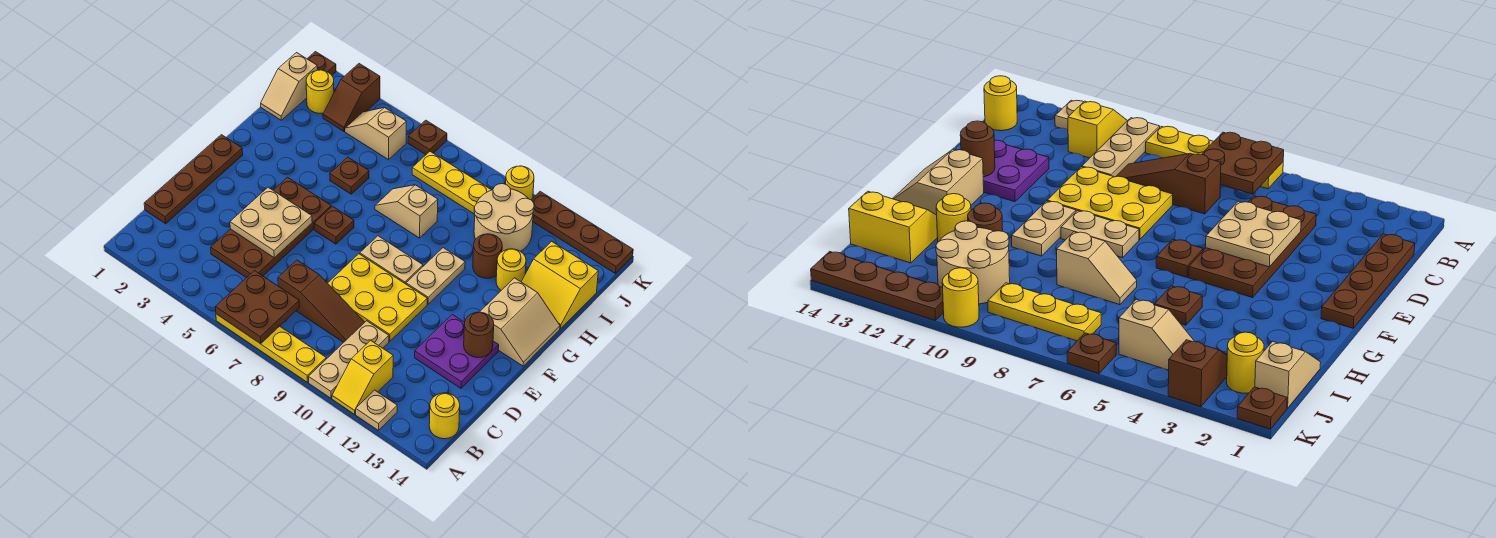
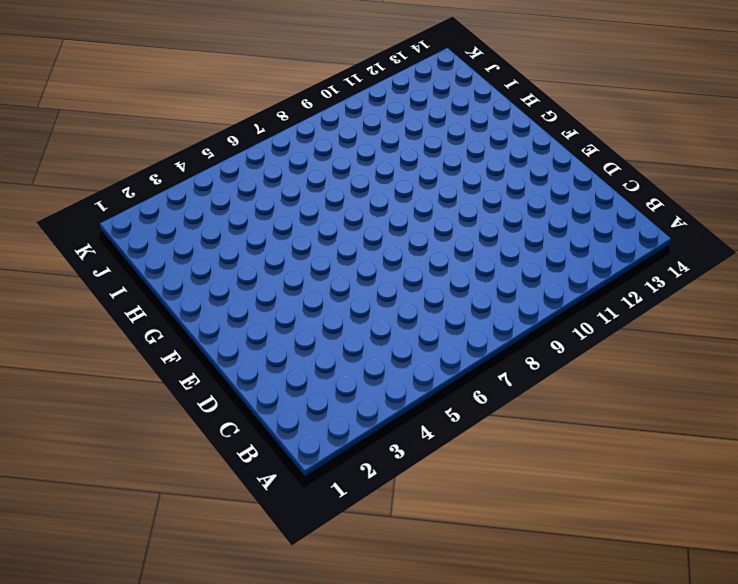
none -> yellow plate A6:A9 level 1
none -> tan plate A10:C10 level 1
none -> yellow slope A11:B11 level 1 top B
none -> tan plate A12 level 1

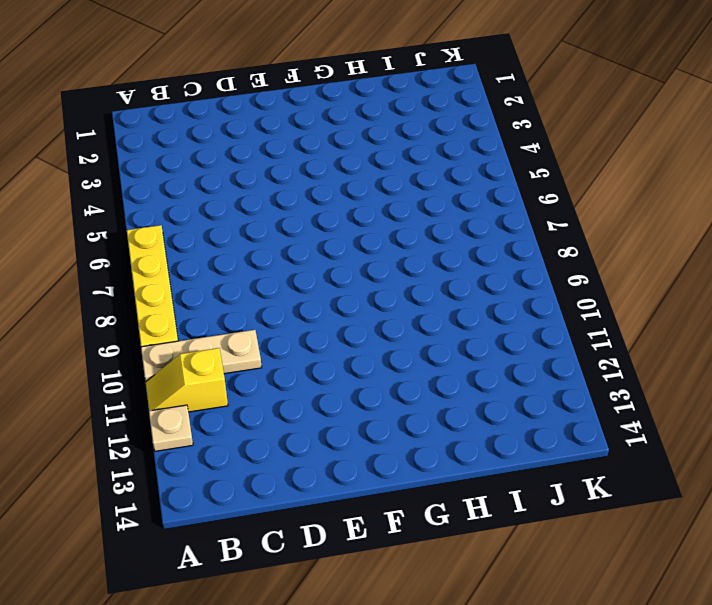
none -> yellow round brick B14 level 1
none -> brown plate C1:F1 level 1
none -> brown plate C4:F5 level 1
none -> brown slope C7:C9 level 1 top 7

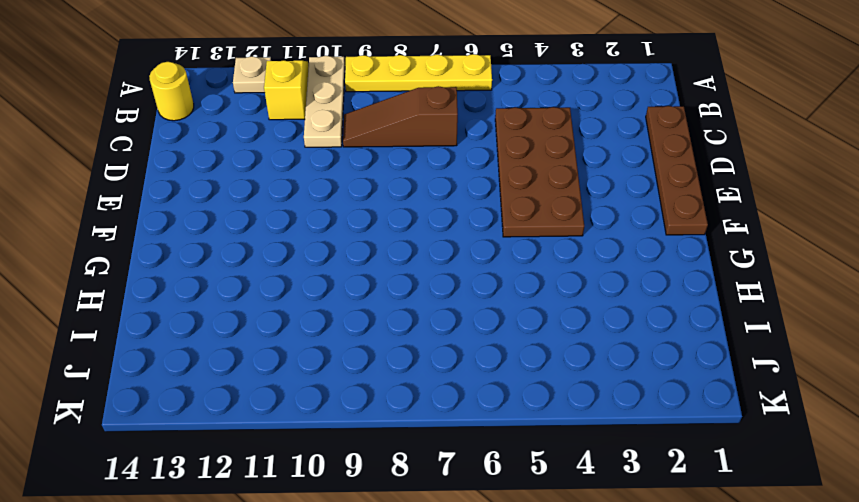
none -> yellow plate D8:E10 level 1
none -> purple plate D12:E13 level 1
none -> brown plate F6 level 1
none -> tan plate F8:F9 level 1

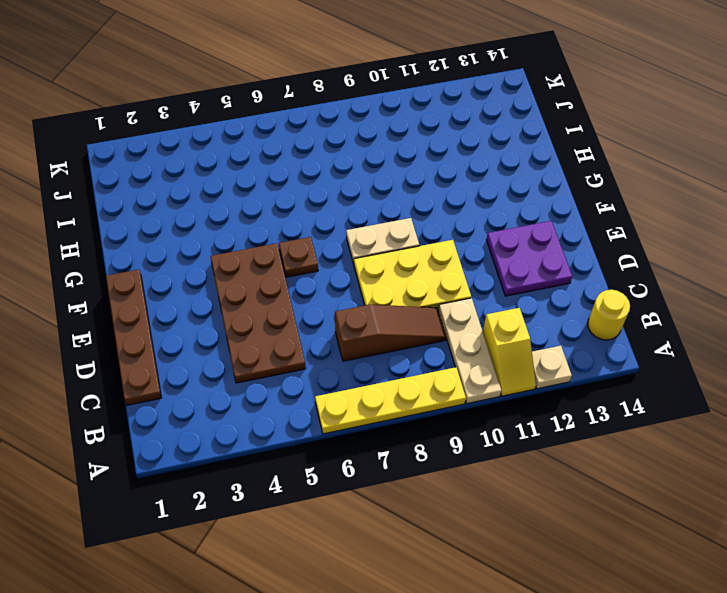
none -> tan plate F10:G10 level 1
none -> tan slope F13:G14 level 1 top 13
none -> brown plate H5 level 1
none -> tan slope H7:H8 level 1 top 8

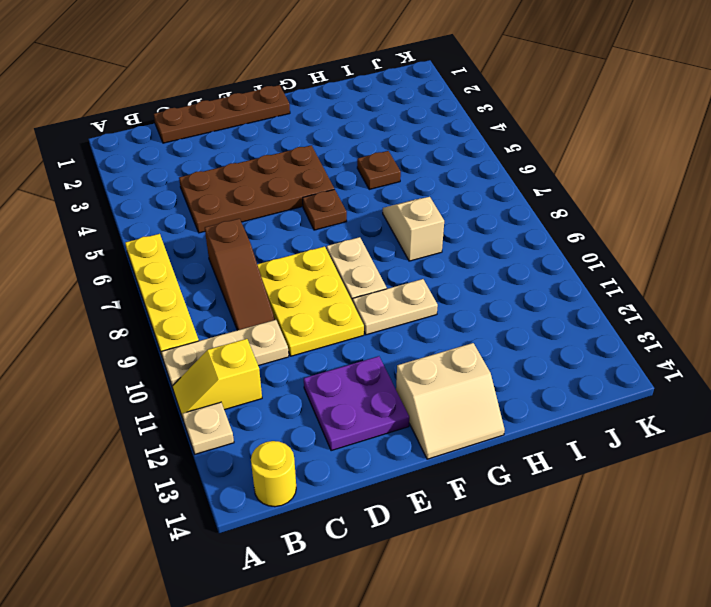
none -> brown round brick H11 level 1
none -> yellow round brick H12 level 1
none -> yellow slope H13:I14 level 1 top I
none -> tan slope I1:J1 level 1 top J

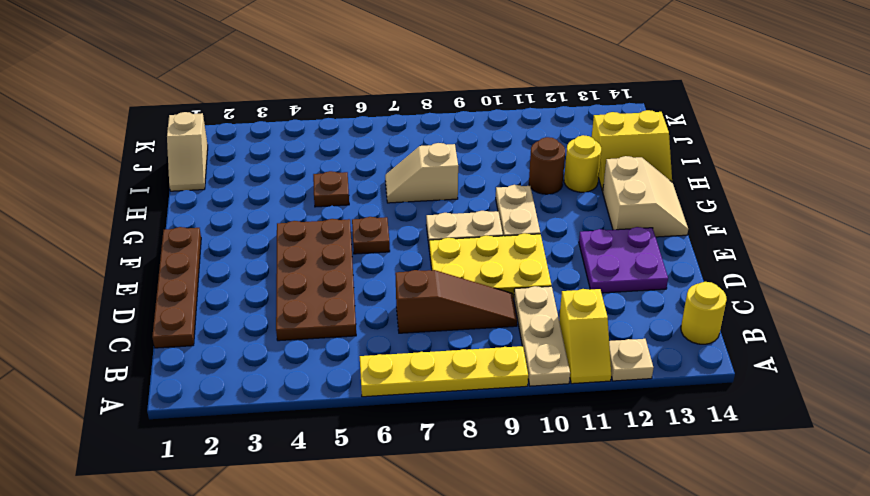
none -> tan round brick I10:J11 level 1
none -> yellow round brick J2 level 1
none -> brown slope J3:K3 level 1 top K
none -> tan slope J4:J5 level 1 top 5

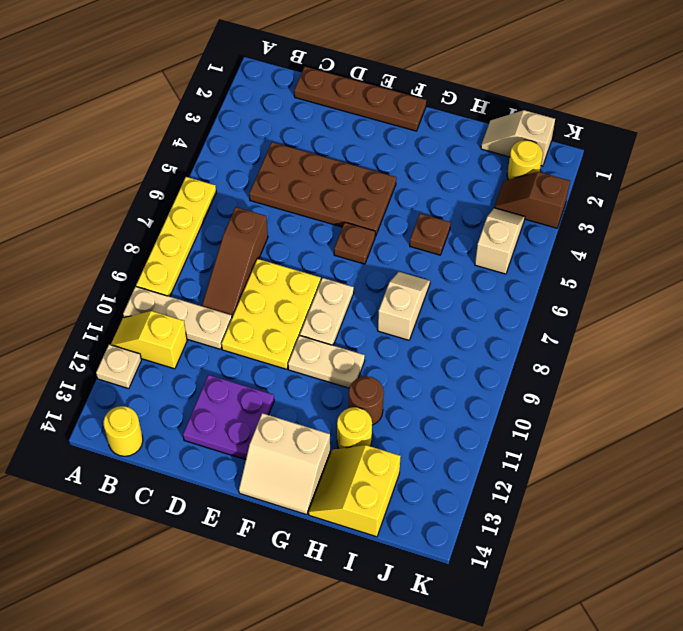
none -> tan round brick I10:J11 level 1
none -> yellow plate J7:J9 level 1
none -> brown plate K1 level 1
none -> brown plate K6 level 1

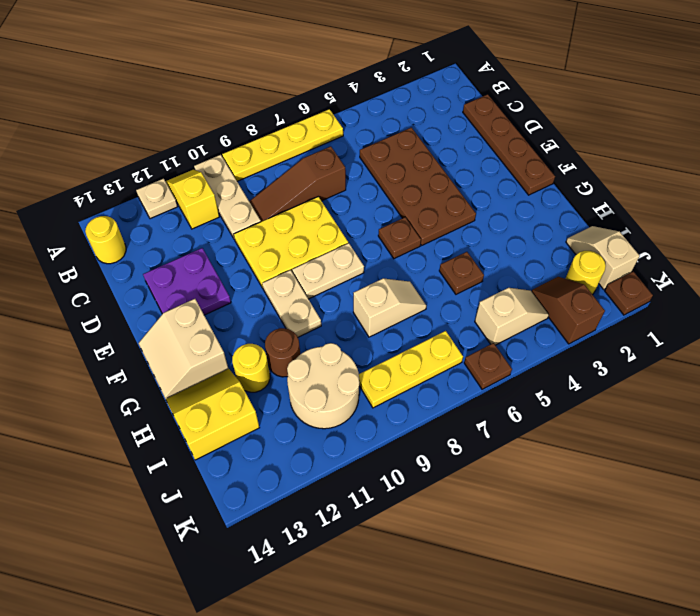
none -> yellow round brick K10 level 1
none -> brown plate K11:K14 level 1
none -> brown plate A6:B7 level 2
none -> tan plate D4:E5 level 2

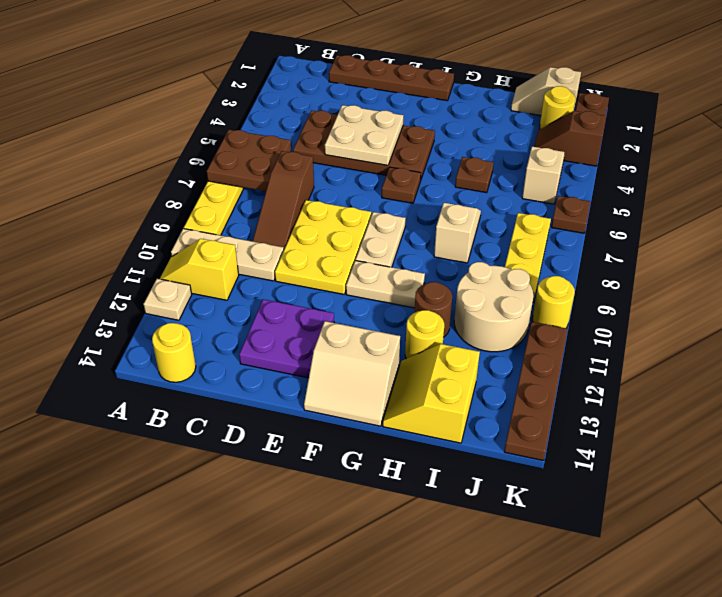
none -> brown round brick E13 level 2

